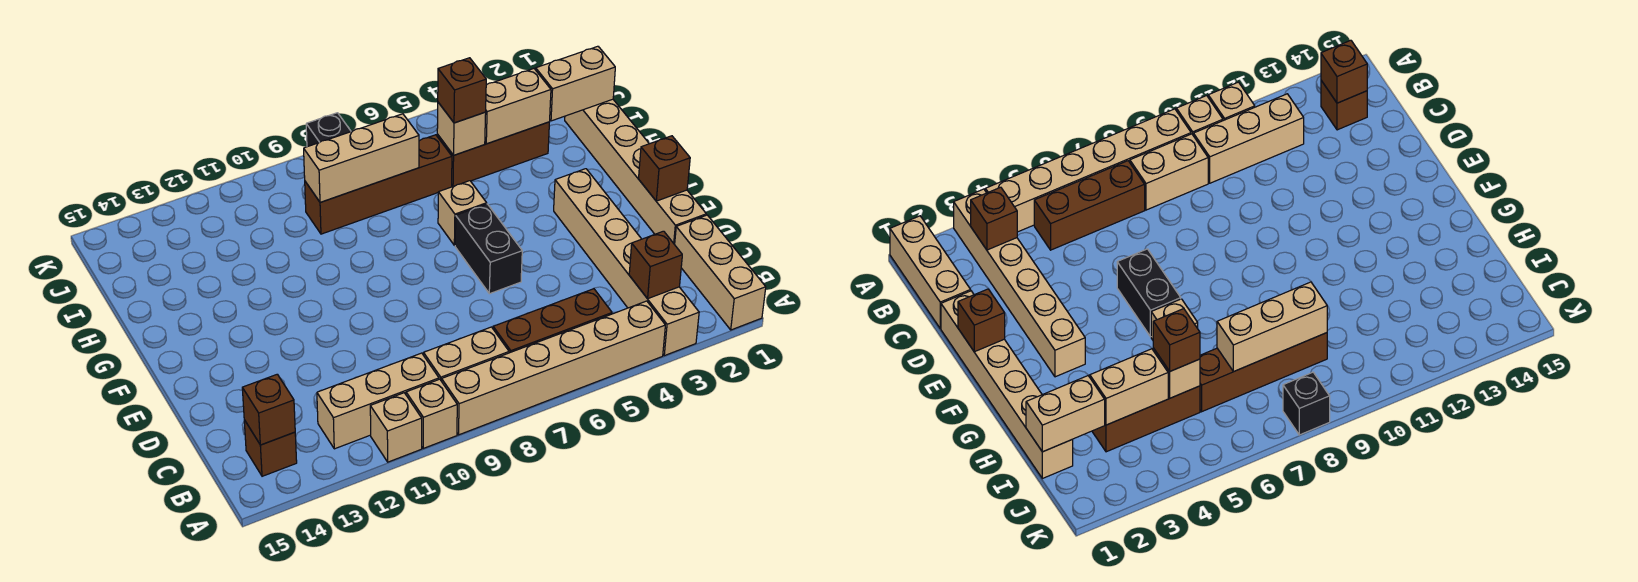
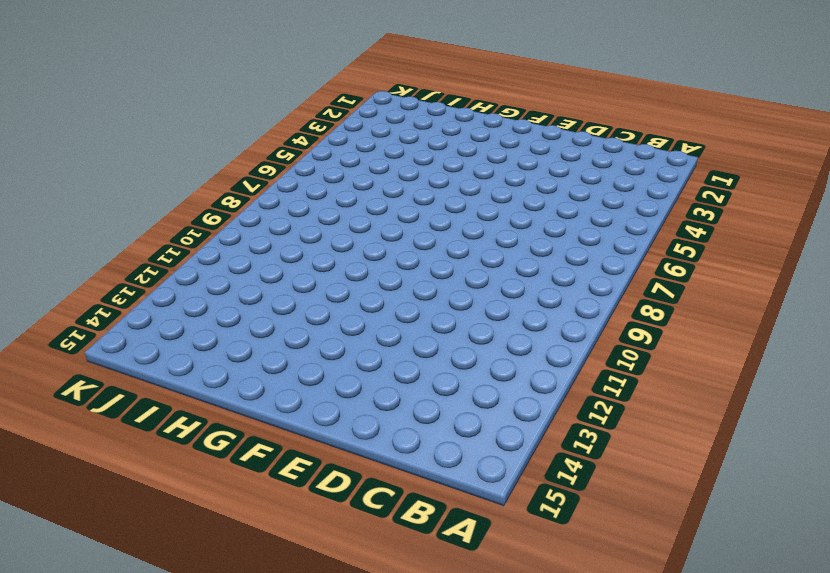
none -> tan brick A1:C1 level 1
none -> tan brick A3:F3 level 1
none -> tan brick A4:A9 level 1

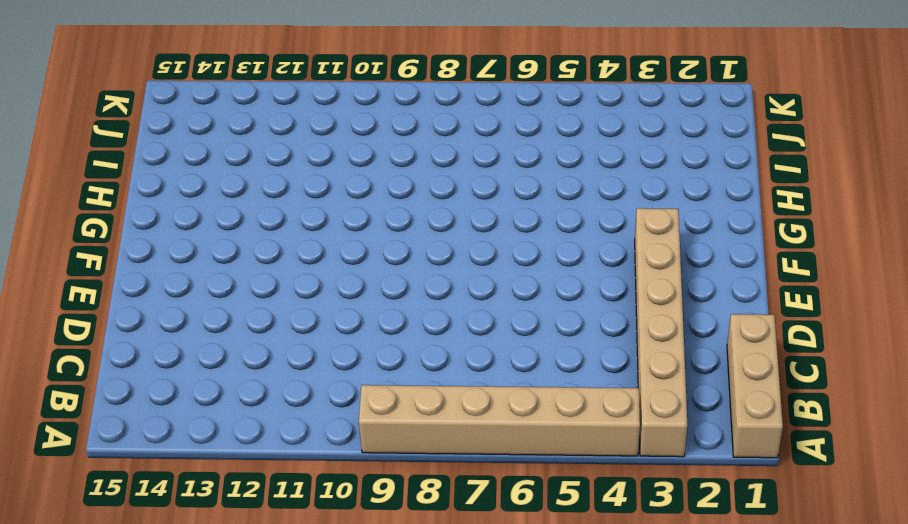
none -> tan brick A10 level 1
none -> tan brick A11 level 1
none -> brown brick B5:B7 level 1

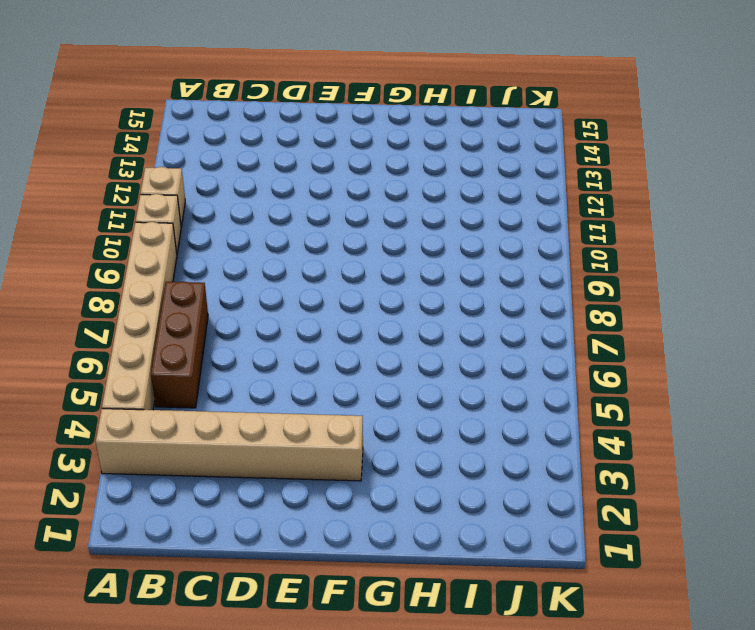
none -> tan brick A1:C1 level 1
none -> tan brick B8:B9 level 1
none -> tan brick B10:B12 level 1

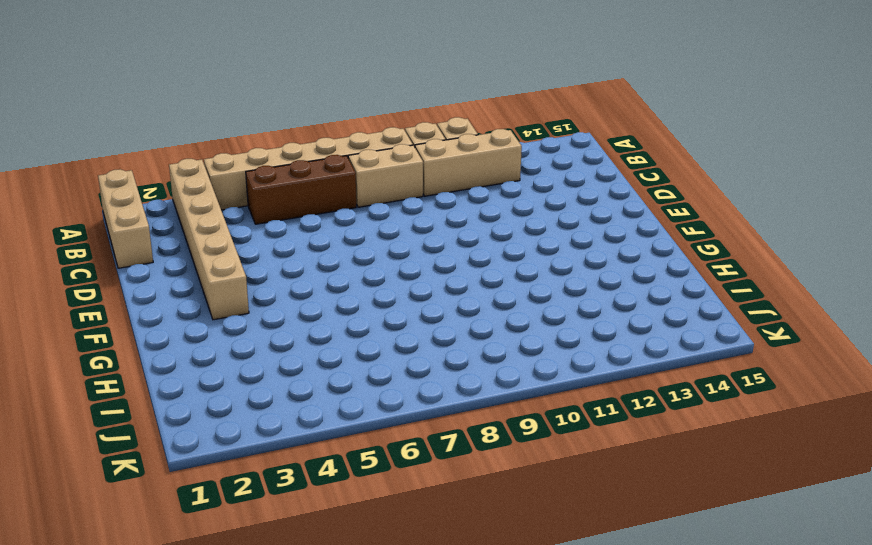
none -> brown brick B14 level 1
none -> tan brick D1:I1 level 1
none -> black brick E6:F6 level 1

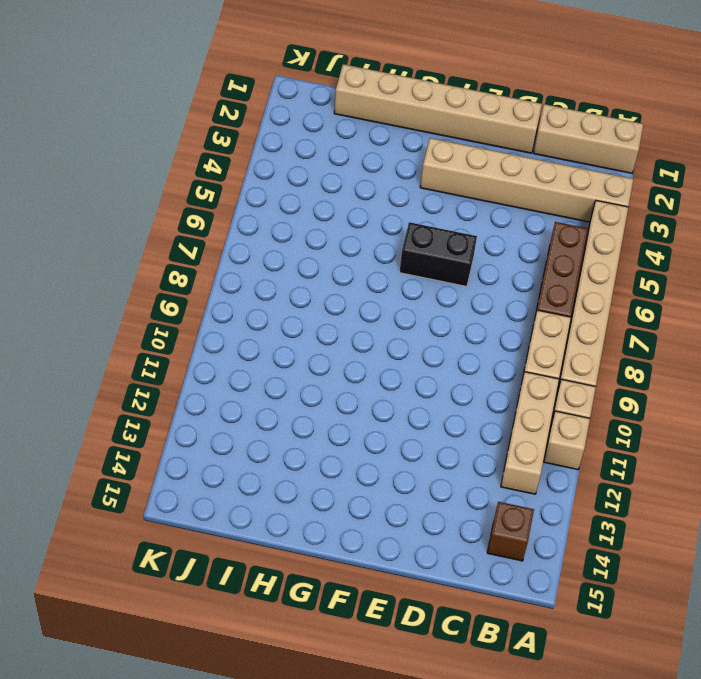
none -> tan brick G6 level 1
none -> brown brick I3:I5 level 1
none -> brown brick I6:I9 level 1

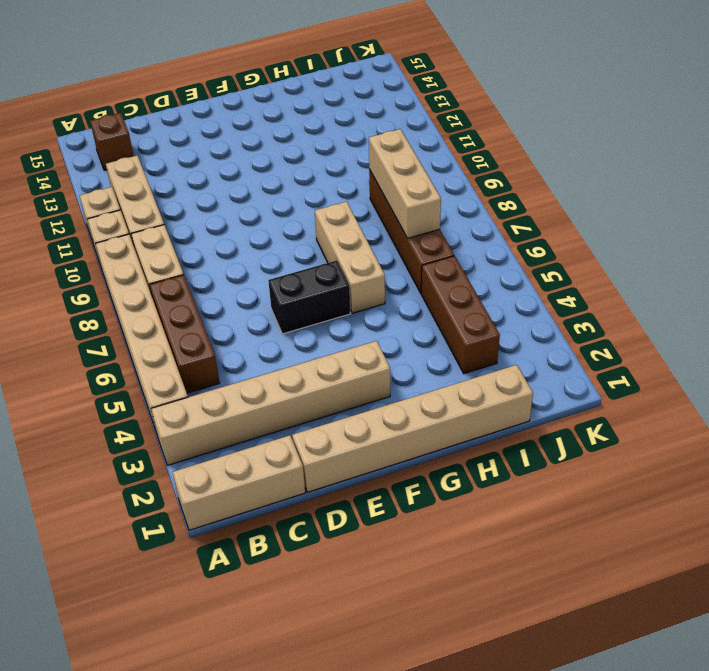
tan brick G6:G8 level 1 -> tan brick G6 level 1
none -> black brick K8 level 1
none -> brown brick B3 level 2
none -> brown brick B14 level 2

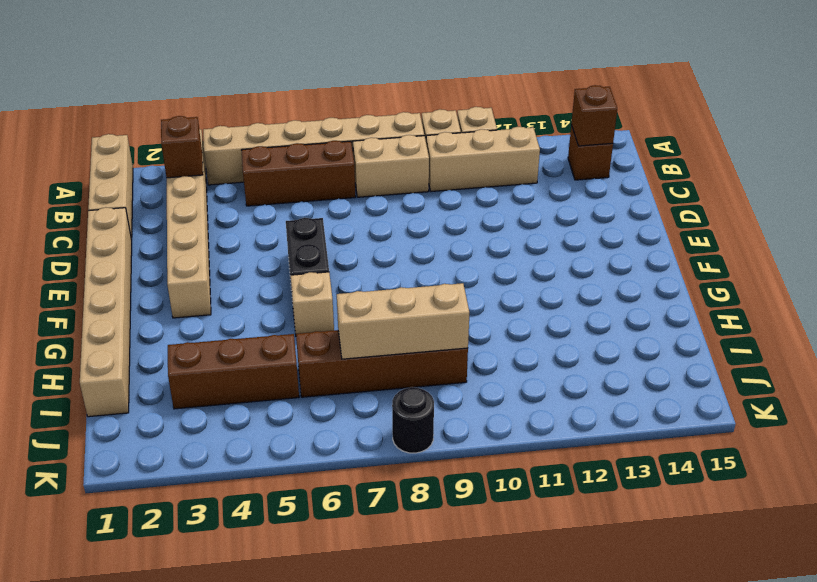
black round brick K8 level 1 -> black brick K8 level 1
none -> brown brick E1 level 2
none -> tan brick I1:I2 level 2
none -> tan brick I3:I4 level 2

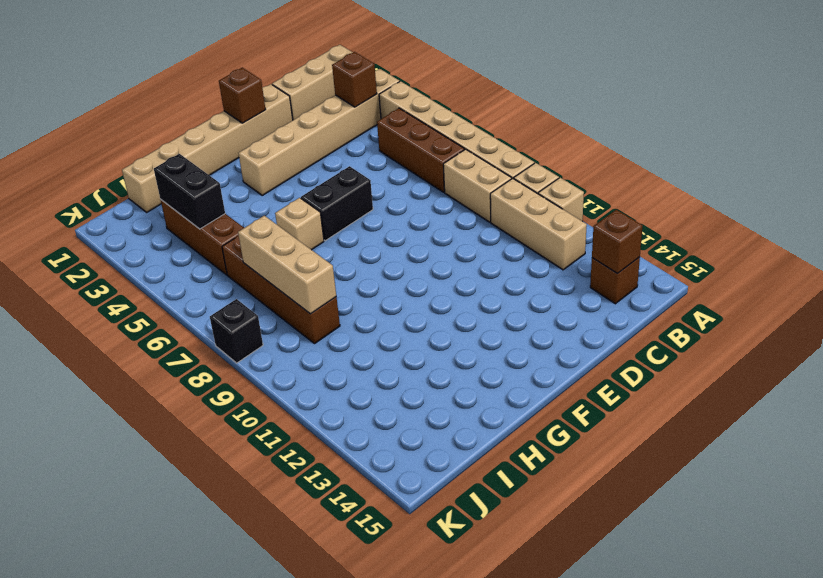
black brick I3:I4 level 2 -> tan brick I3:I4 level 2
none -> tan brick I1:I2 level 2
none -> tan brick I5 level 2
none -> brown brick I5 level 3

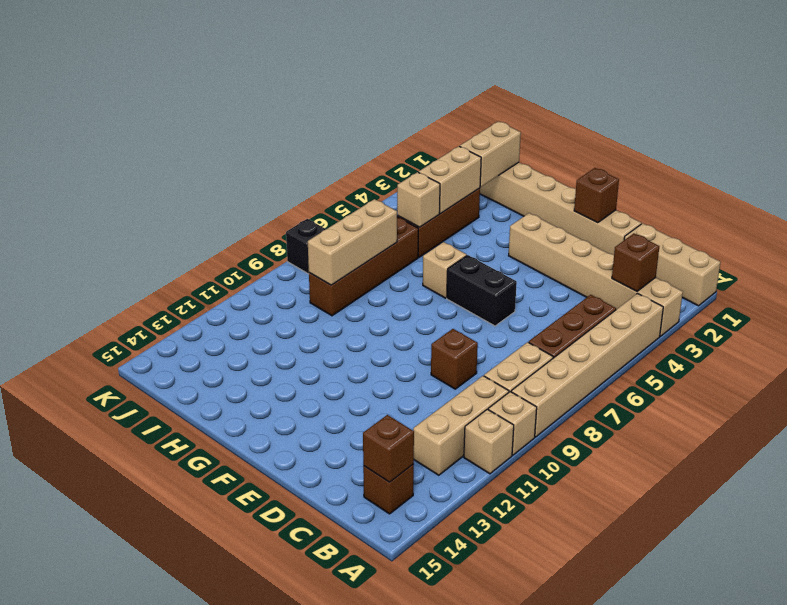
brown brick D9 level 1 -> brown brick I5 level 3

